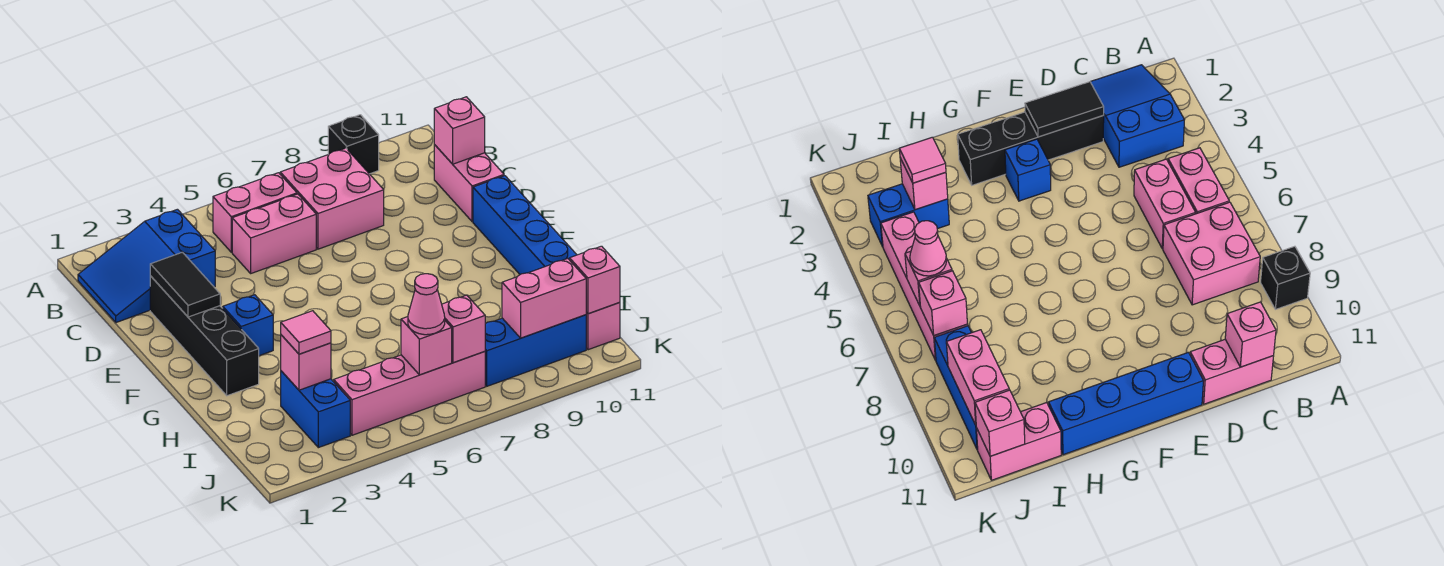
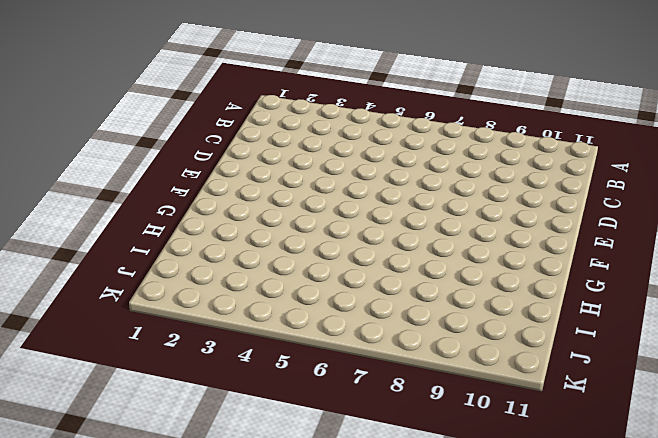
none -> black brick A9 level 1
none -> blue slope B1:C3 level 1 top 3
none -> pink brick B5:B6 level 1

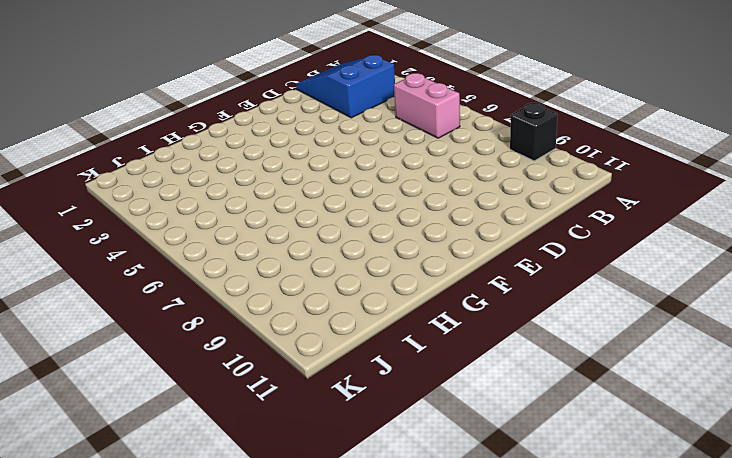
none -> pink brick B7:C8 level 1
none -> pink brick C5:C6 level 1
none -> pink brick C11:D11 level 1

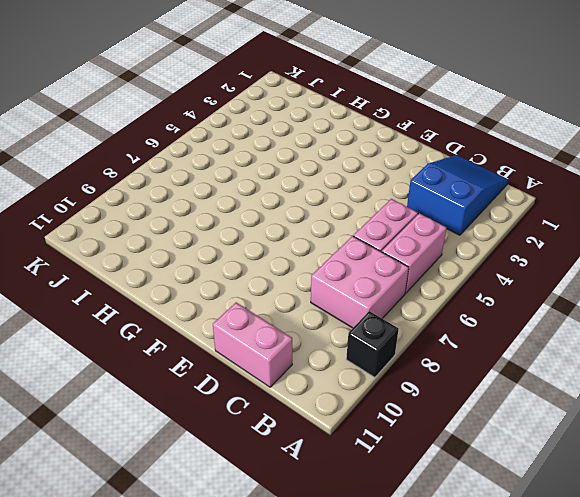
none -> black brick D2:G2 level 1
none -> blue brick E11:H11 level 1
none -> blue brick F3 level 1

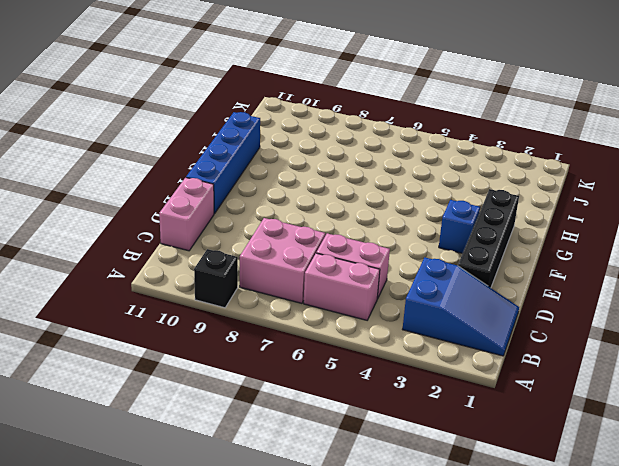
none -> blue brick I3:J3 level 1
none -> pink brick I11:J11 level 1
none -> pink brick J4:J7 level 1

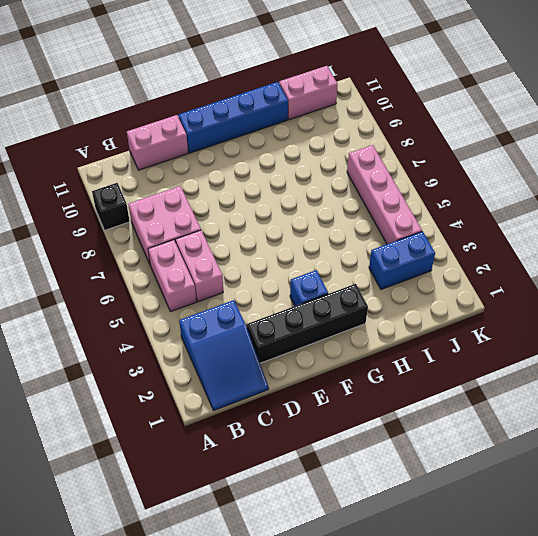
none -> blue brick J8:J10 level 1
none -> pink brick C11 level 2
none -> black tile D2:E2 level 2

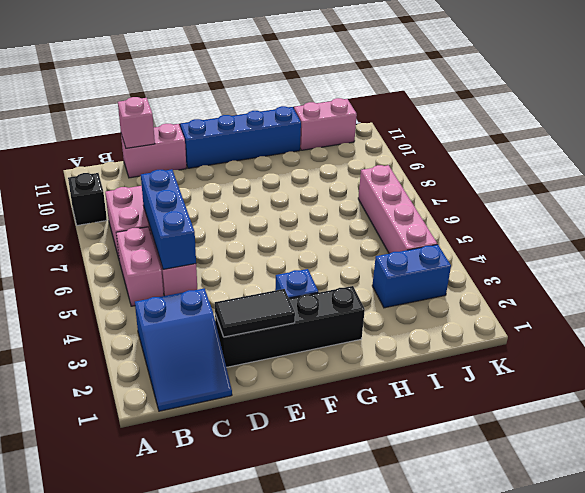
blue brick C5:C7 level 2 -> blue brick J8:J10 level 1
none -> pink brick I3 level 2
none -> pink brick J6 level 2
none -> pink brick J7 level 2

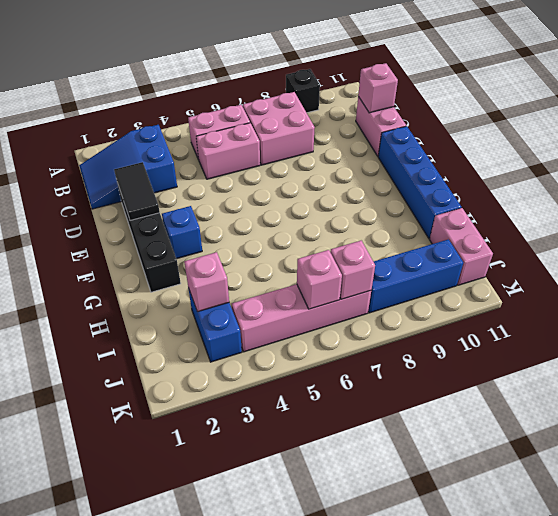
none -> pink brick J9:J10 level 2
none -> pink brick J11 level 2
none -> pink tile I3 level 3

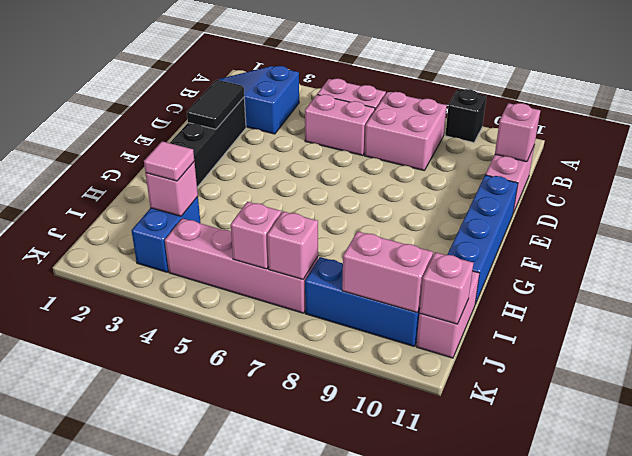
none -> blue brick F3 level 1
none -> pink cone J6 level 3

